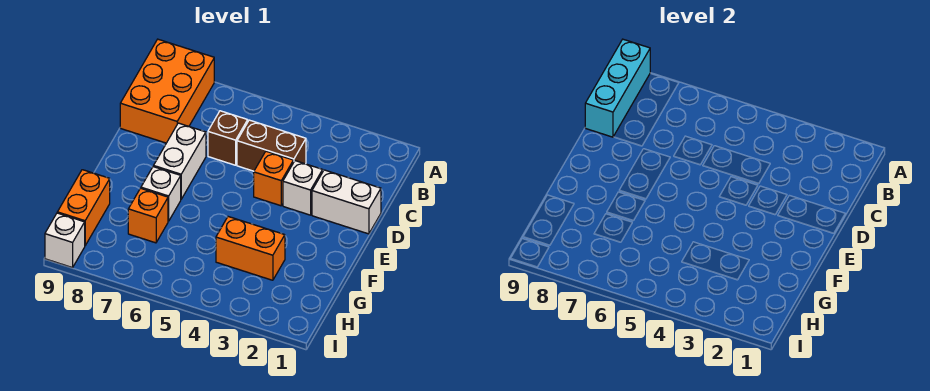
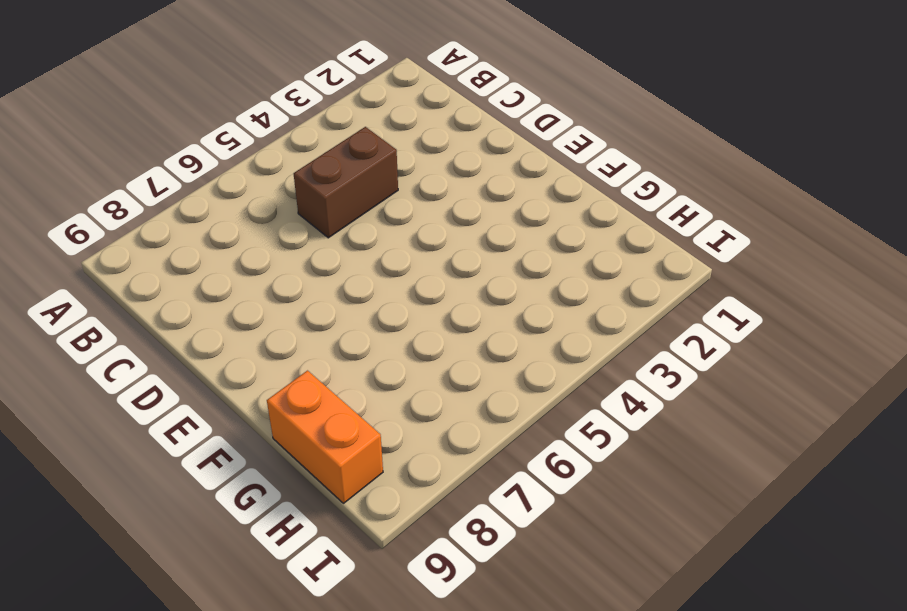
none -> orange brick A8:C9 level 1
none -> brown brick C6 level 1
none -> white brick D1:D2 level 1

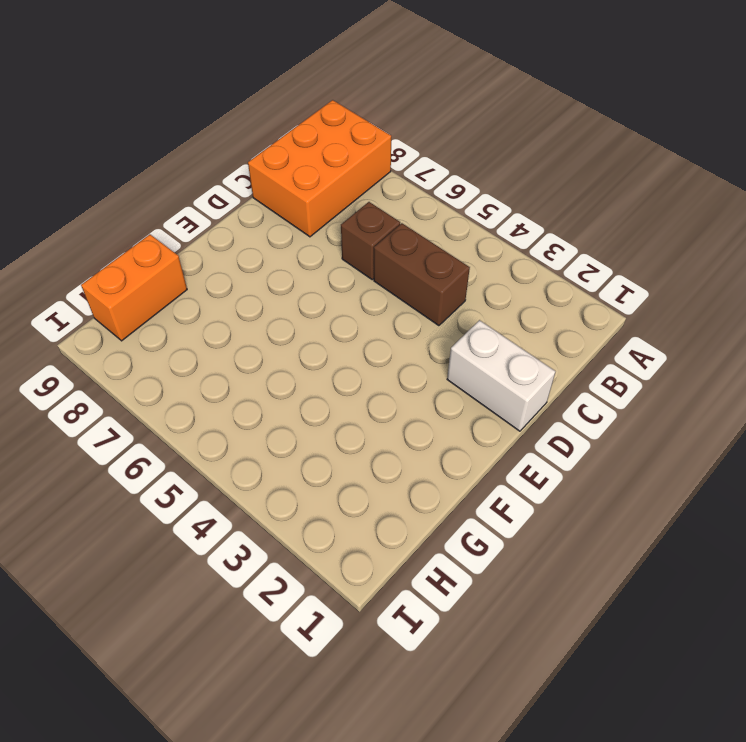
none -> white brick D3 level 1
none -> orange brick D4 level 1
none -> white brick D7:E7 level 1

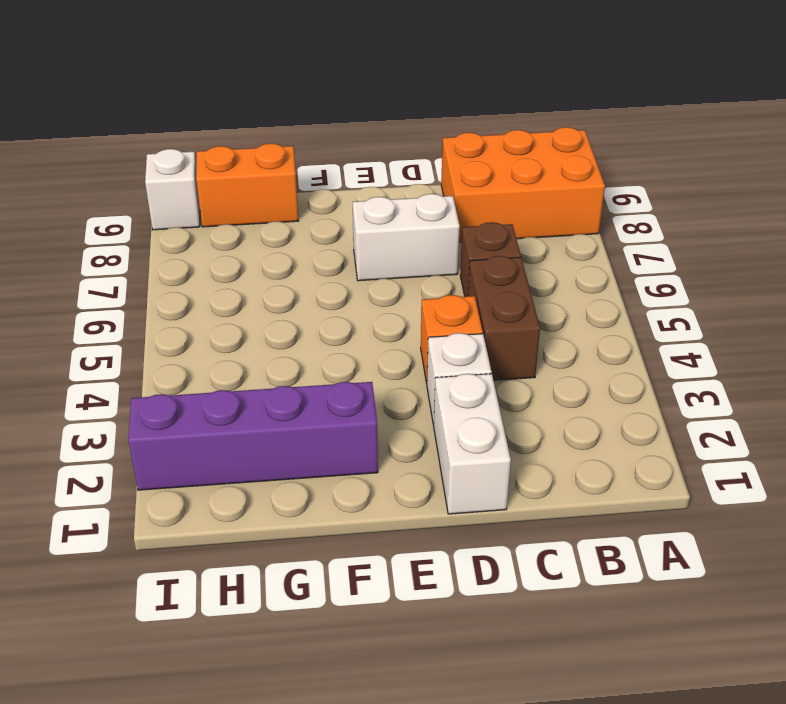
purple brick F2:I2 level 1 -> none
none -> white brick F7 level 1
none -> orange brick G3:G4 level 1
none -> orange brick G7 level 1

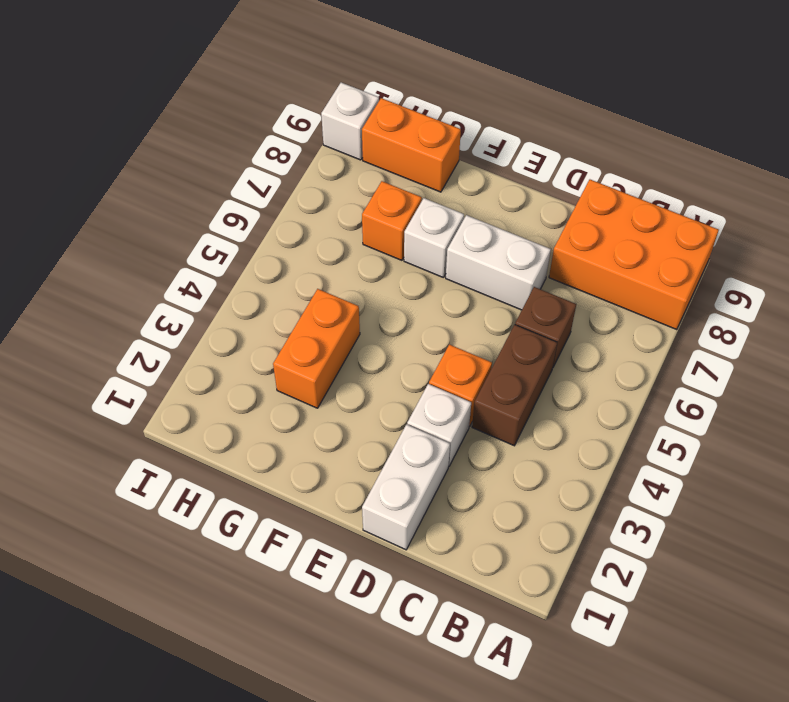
none -> cyan brick A9:C9 level 2

